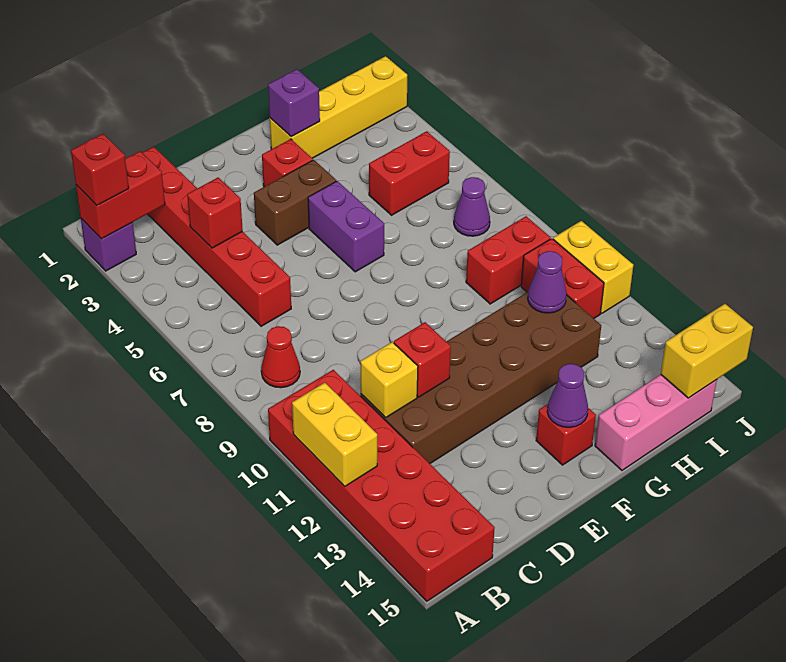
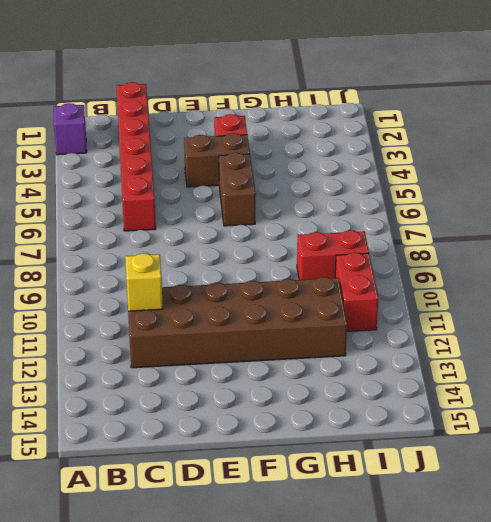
brown brick F5:F6 level 1 -> purple brick F5:F6 level 1
none -> red brick A10:B15 level 1
none -> red cone B8 level 1
none -> red brick F14 level 1

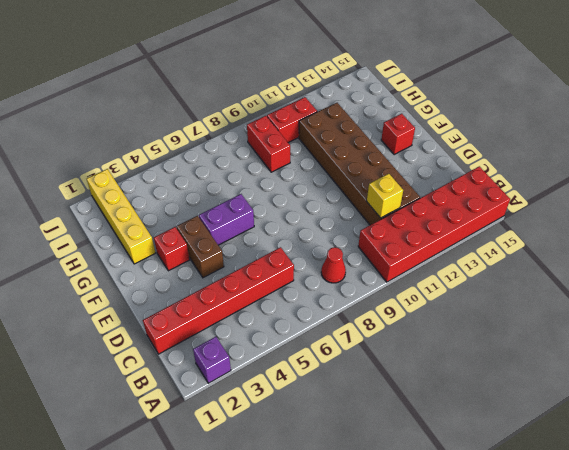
none -> pink brick G15:I15 level 1
none -> red brick H5:I5 level 1
none -> purple cone I7 level 1

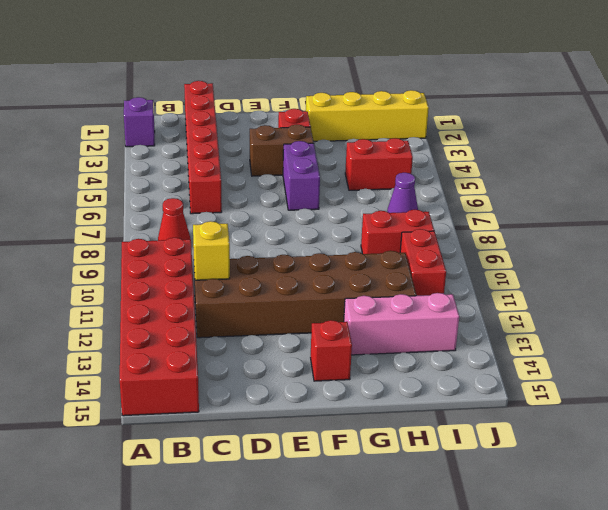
pink brick G13:I13 level 1 -> pink brick G15:I15 level 1
none -> yellow brick J10:J11 level 1
none -> red brick A2:B2 level 2
none -> yellow brick A11:A12 level 2

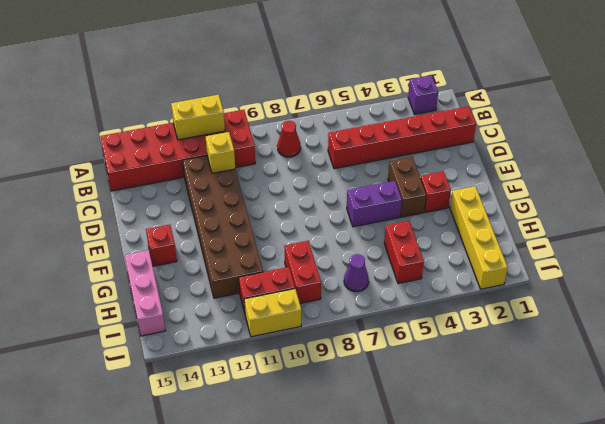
none -> red brick A2:B2 level 2
none -> red brick C4 level 2
none -> red brick D11 level 2

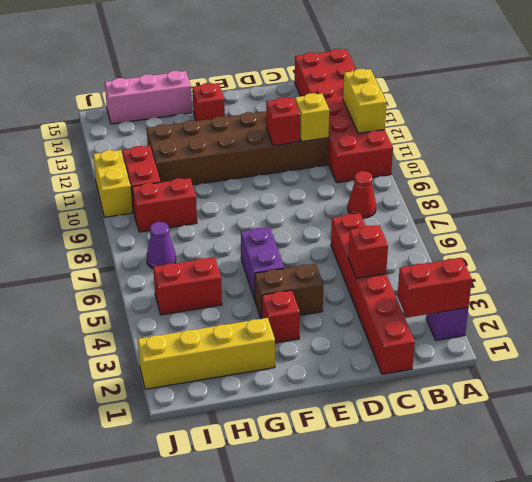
none -> purple cone F14 level 2
none -> purple brick G2 level 2
none -> purple cone H11 level 2

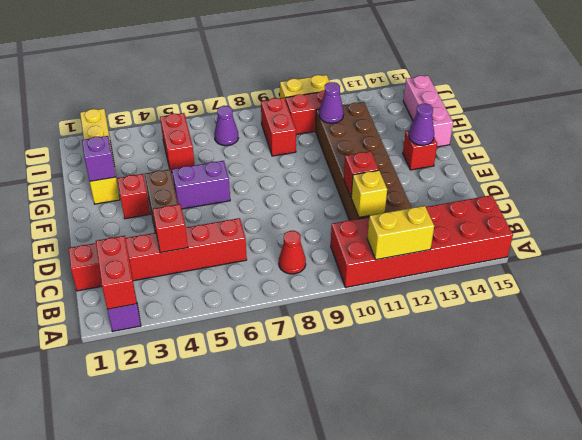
none -> yellow brick I15:J15 level 2
none -> red brick A2 level 3

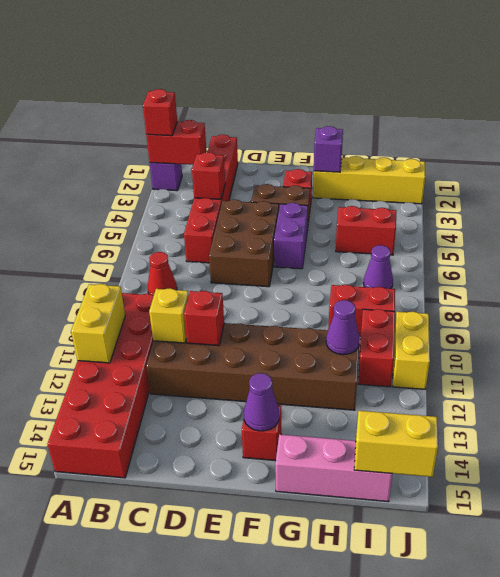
brown brick D5:E7 level 1 -> none

